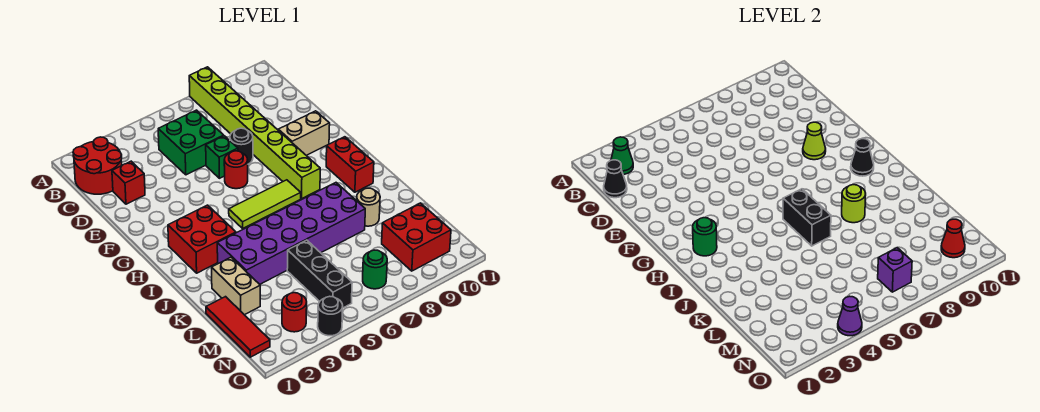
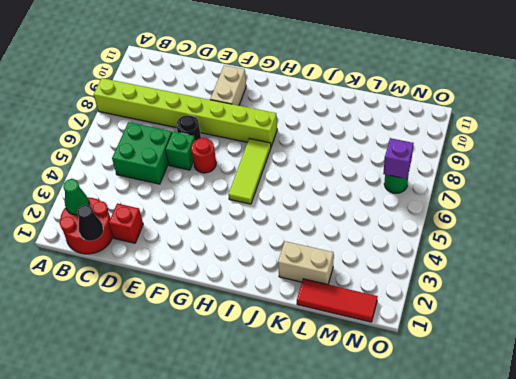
none -> red brick H2:I3 level 1
none -> red brick H10:I10 level 1
none -> purple brick J3:K8 level 1
none -> tan round brick K9 level 1

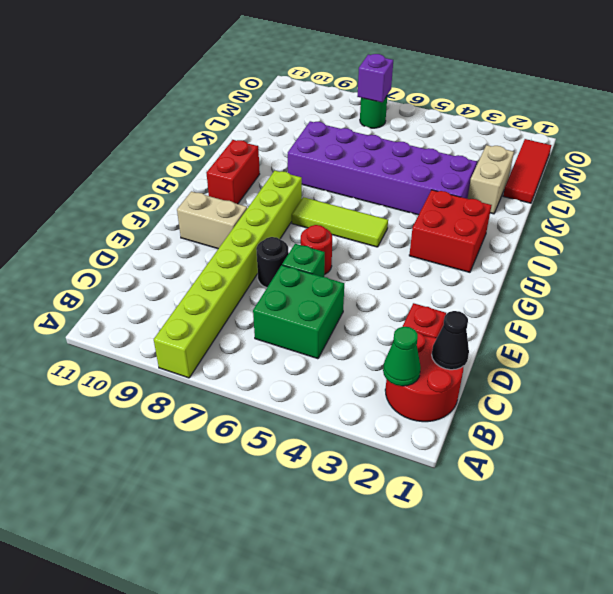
none -> tan round brick K9 level 1
none -> black brick L5:N5 level 1
none -> red brick M9:N10 level 1
none -> red round brick N3 level 1

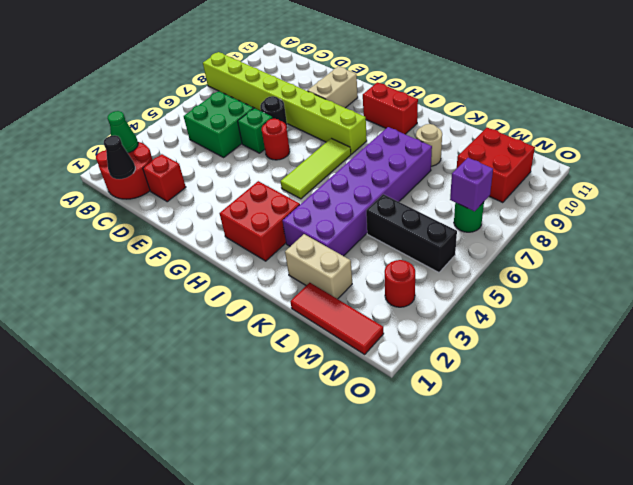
none -> black round brick O4 level 1
none -> lime cone F9 level 2
none -> green round brick H2 level 2
none -> black cone H10 level 2

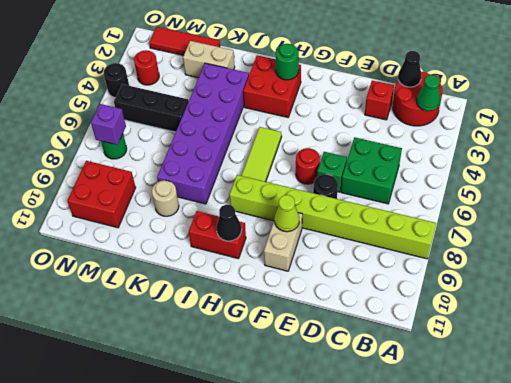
none -> black brick I6:J6 level 2
none -> lime round brick J8 level 2
none -> red cone N10 level 2
none -> purple cone O4 level 2

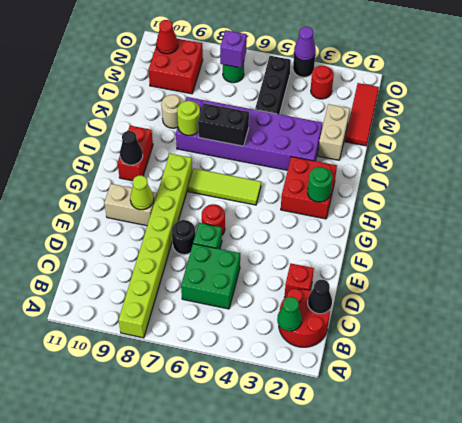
black brick J6:J7 level 2 -> black brick I6:J6 level 2

